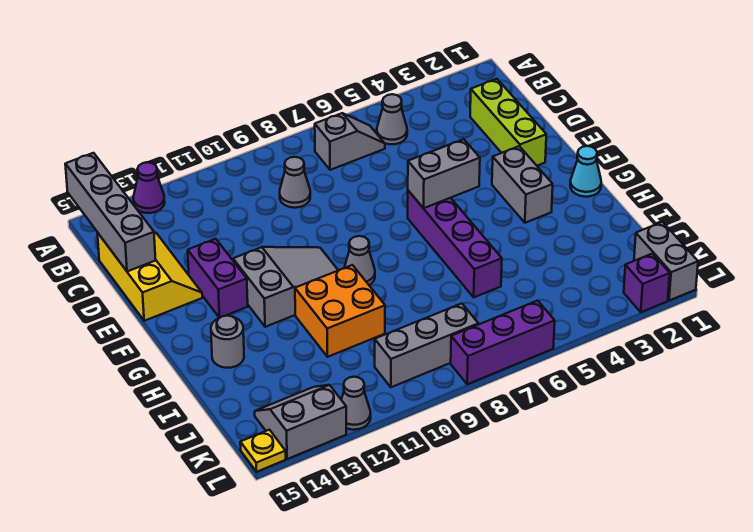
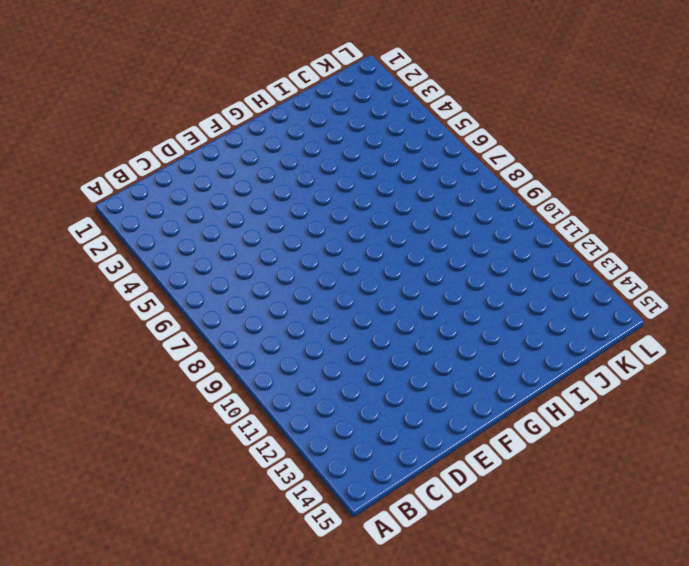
none -> purple cone A13 level 1
none -> grey cone B5 level 1
none -> grey slope B6:B7 level 1 top 7

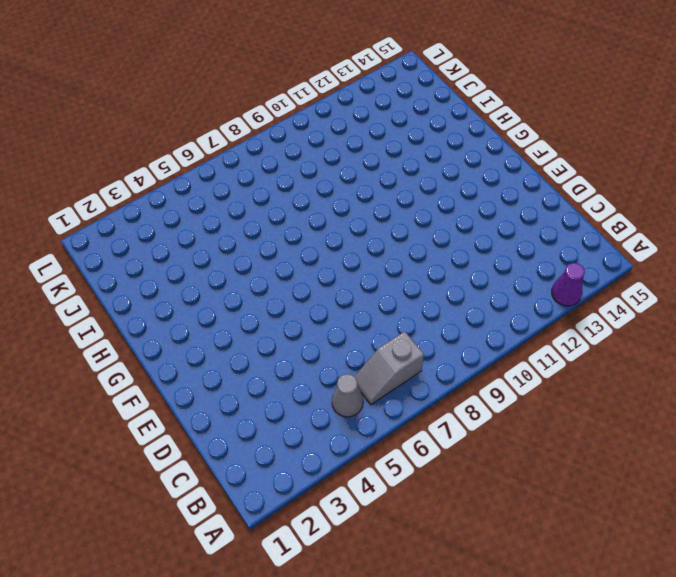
none -> lime brick C2:E2 level 1
none -> grey cone C9 level 1
none -> yellow slope C14:E15 level 1 top 15

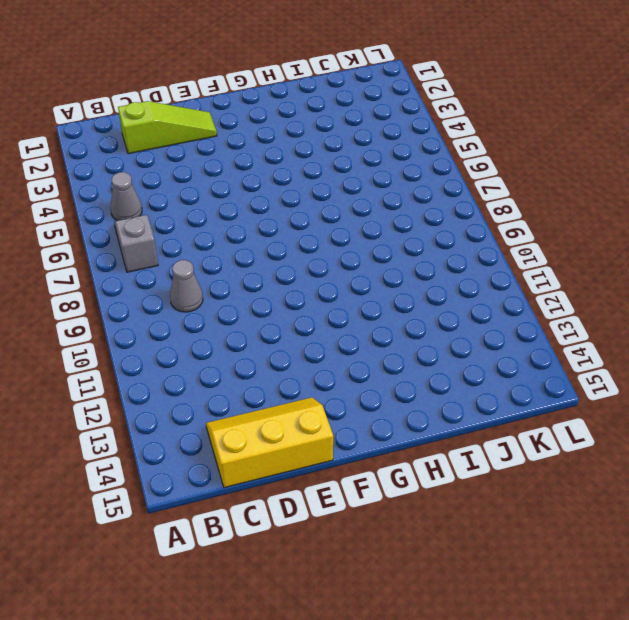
lime slope C2:E2 level 1 top C -> lime brick C2:E2 level 1
none -> purple cone A13 level 1
none -> purple brick E13:F13 level 1
none -> grey brick F3:G3 level 1

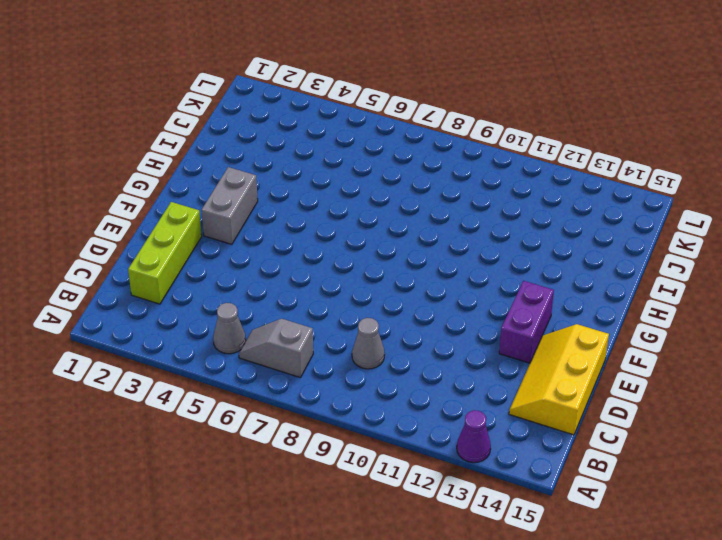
none -> purple brick F6:I6 level 1
none -> grey slope F10:G12 level 1 top 12
none -> cyan cone G1 level 1

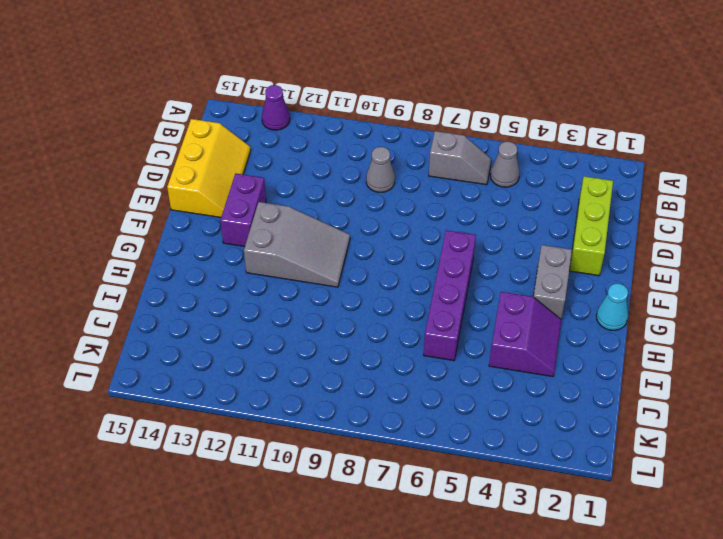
purple slope H3:I4 level 1 top 4 -> none
none -> grey cone G9 level 1
none -> orange brick H10:I11 level 1
none -> grey round brick H14 level 1

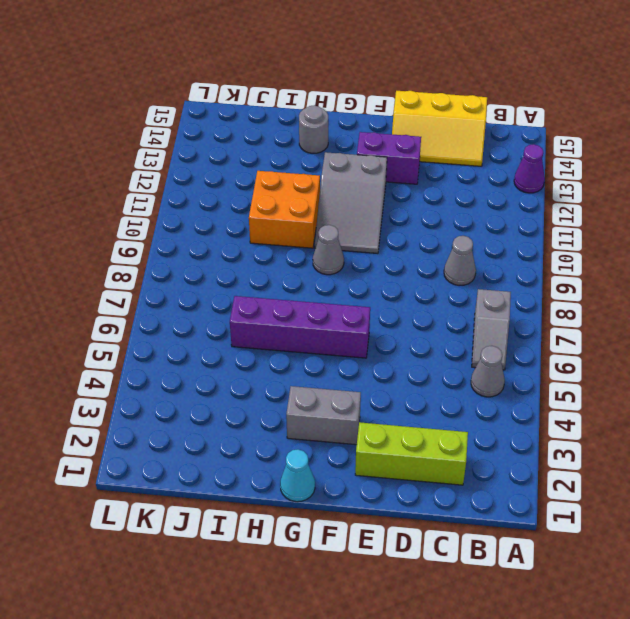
none -> grey brick K1:L1 level 1
none -> grey brick K8:K10 level 1
none -> grey slope K13:L14 level 1 top L

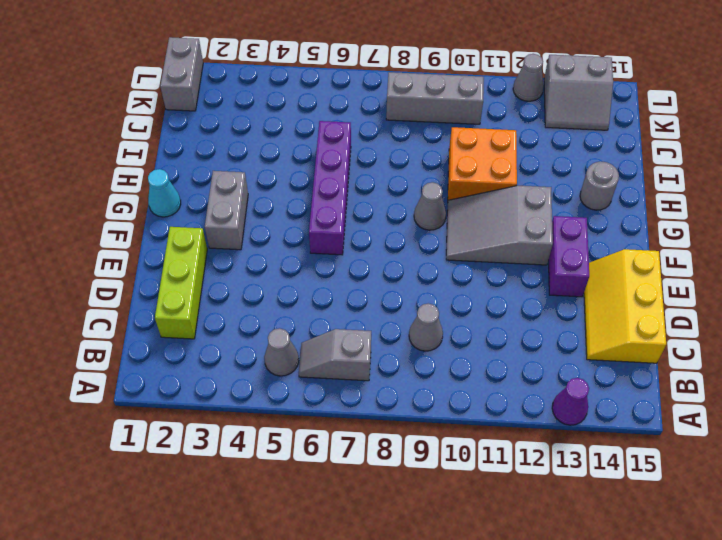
none -> purple brick L2 level 1
none -> purple brick L6:L8 level 1
none -> yellow plate L15 level 1

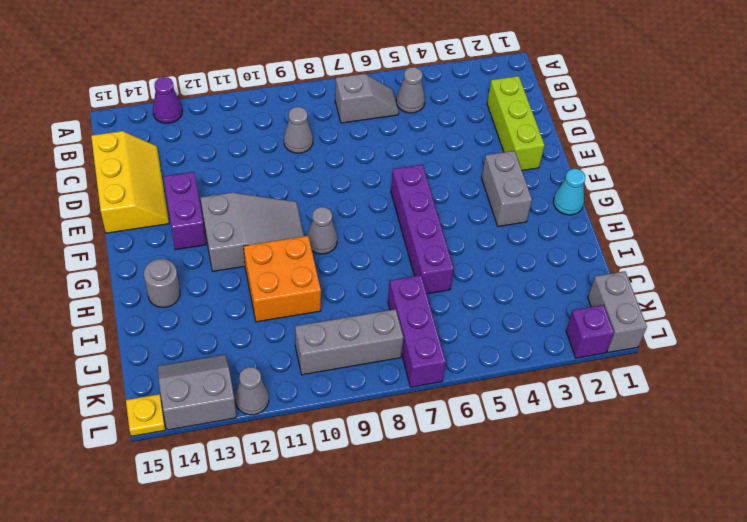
purple brick J7:L7 level 1 -> purple brick L6:L8 level 1
none -> grey brick A15:D15 level 2
none -> grey brick F5:F6 level 2

